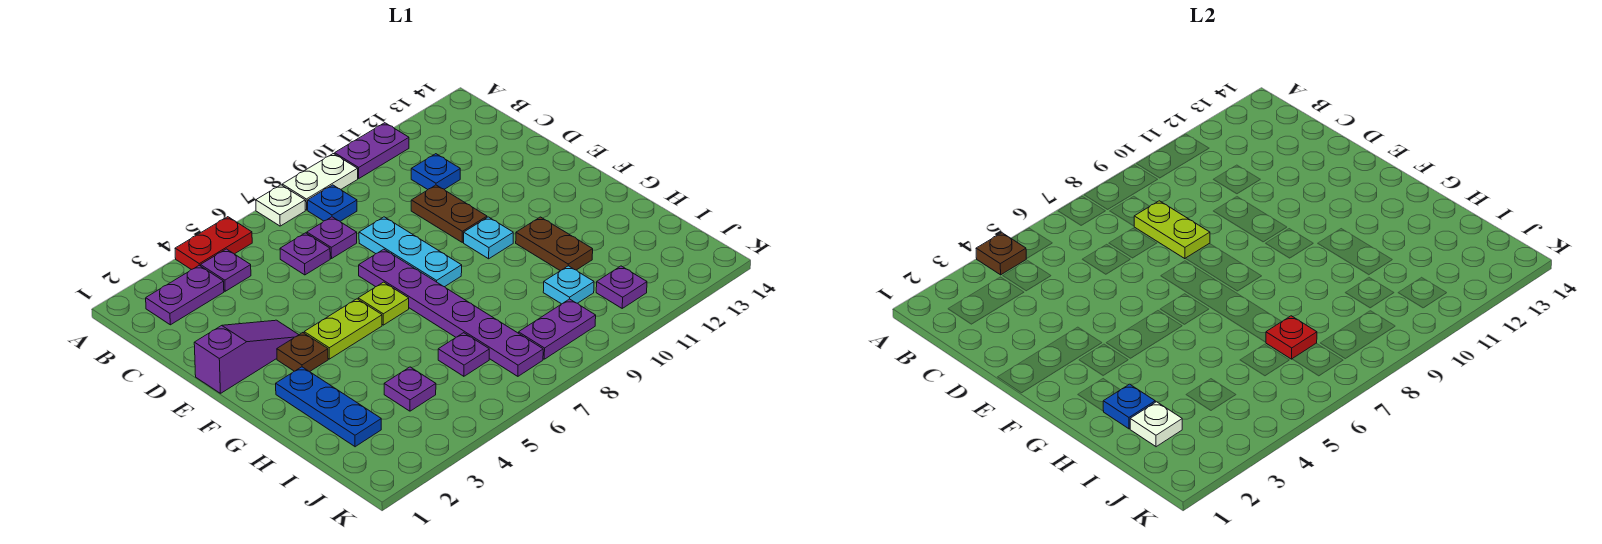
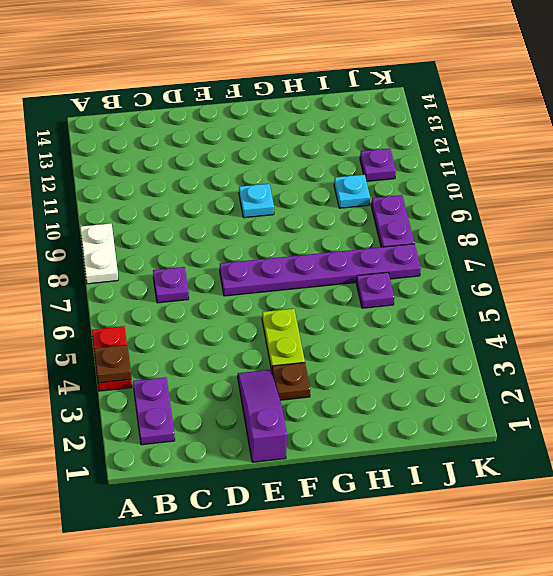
none -> white plate A7 level 1
none -> purple plate A10:A11 level 1
none -> purple plate B4 level 1
none -> blue plate B8 level 1

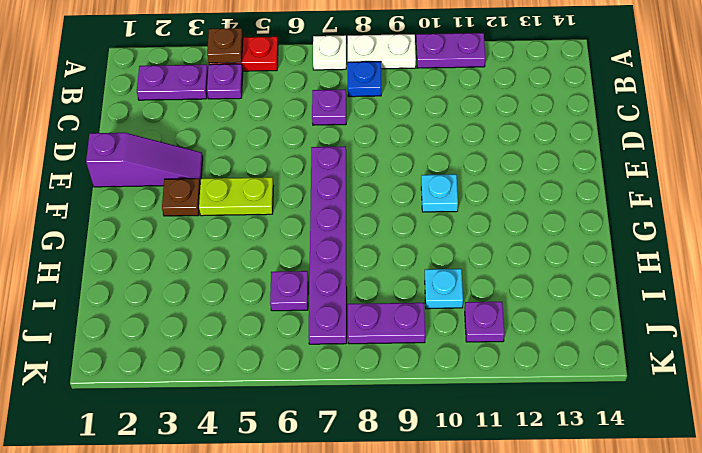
none -> purple plate C6 level 1
none -> blue plate C11 level 1
none -> cyan plate D8:F8 level 1
none -> brown plate D10:E10 level 1

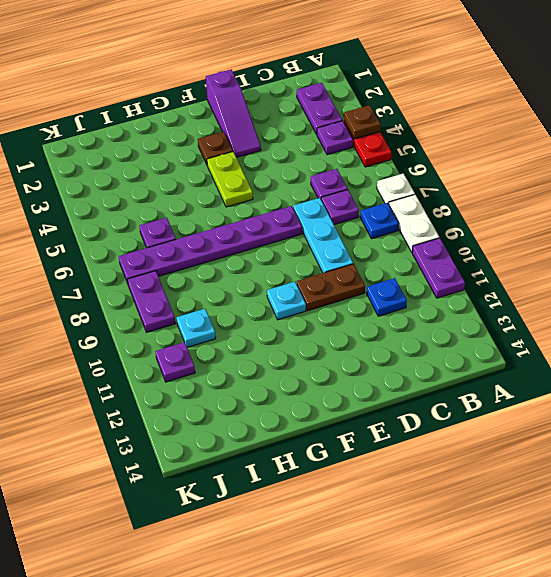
cyan plate D7:D9 level 1 -> cyan plate D8:F8 level 1
none -> lime plate F6 level 1
none -> blue plate G2:I2 level 1
none -> brown plate G11:H11 level 1
none -> purple plate I4 level 1

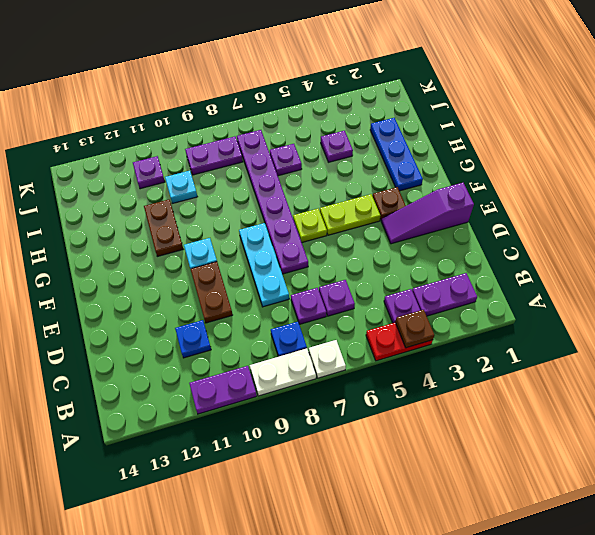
none -> lime plate C8:D8 level 2
none -> blue plate H2 level 2
none -> white plate I2 level 2
none -> red plate I7 level 2

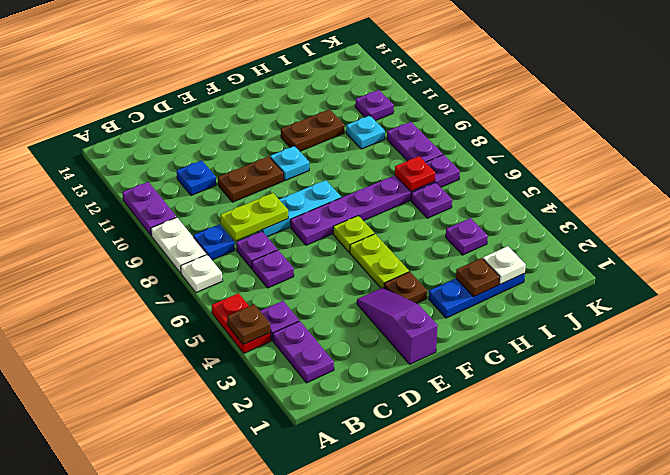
brown plate H2 level 2 -> blue plate H2 level 2

